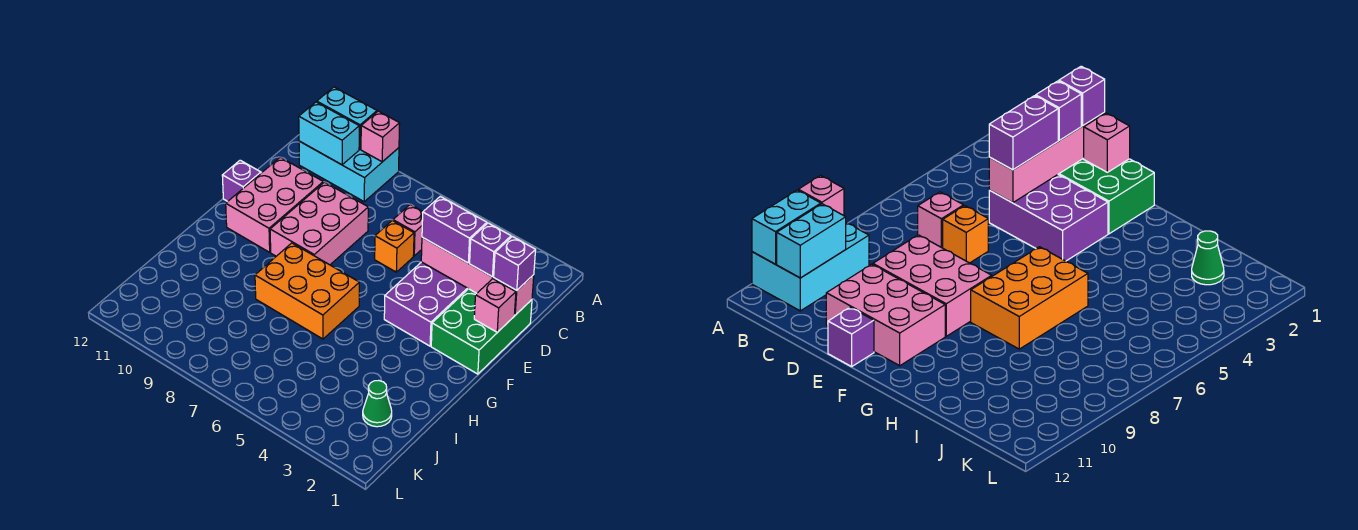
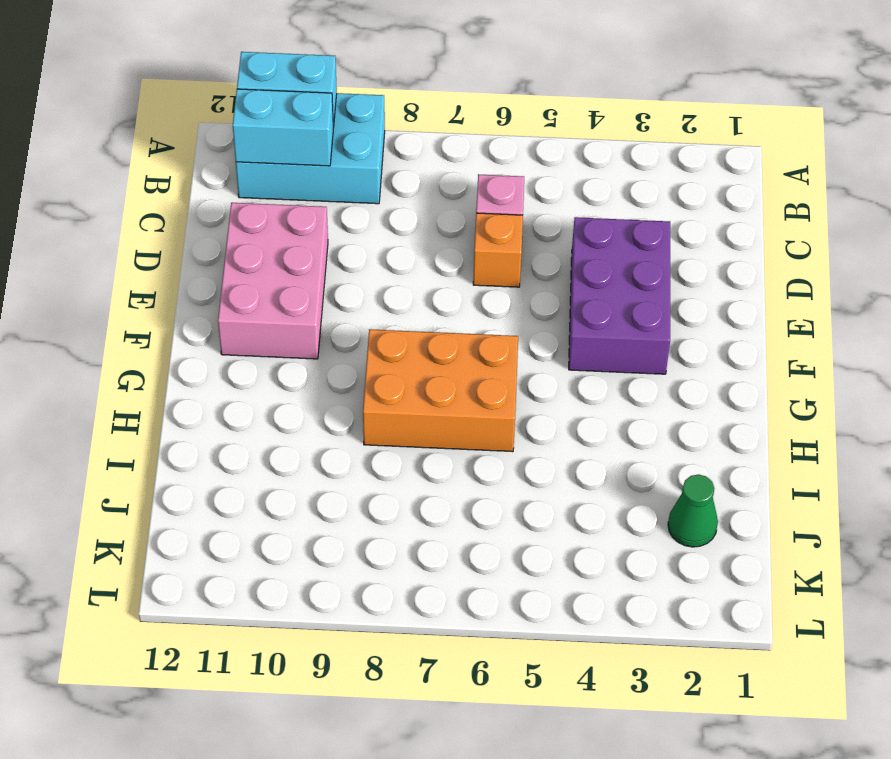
none -> green brick D1:F2 level 1
none -> pink brick D8:F9 level 1
none -> purple brick E12 level 1

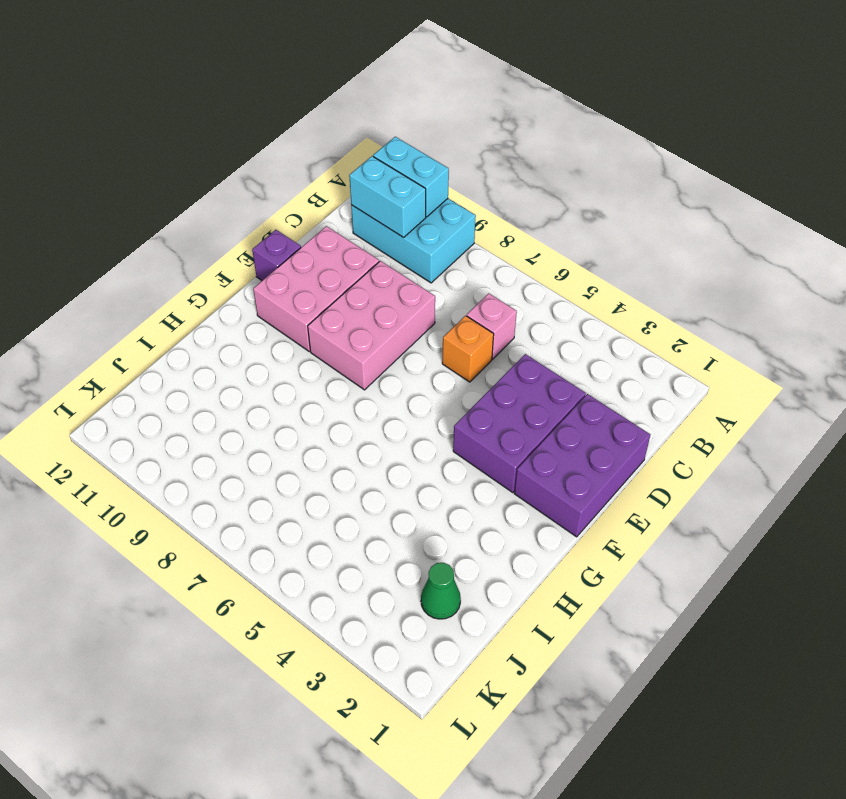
purple brick D1:F2 level 1 -> green brick D1:F2 level 1
none -> orange brick G6:H8 level 1
none -> pink brick A9 level 2
none -> pink brick D1:D4 level 2

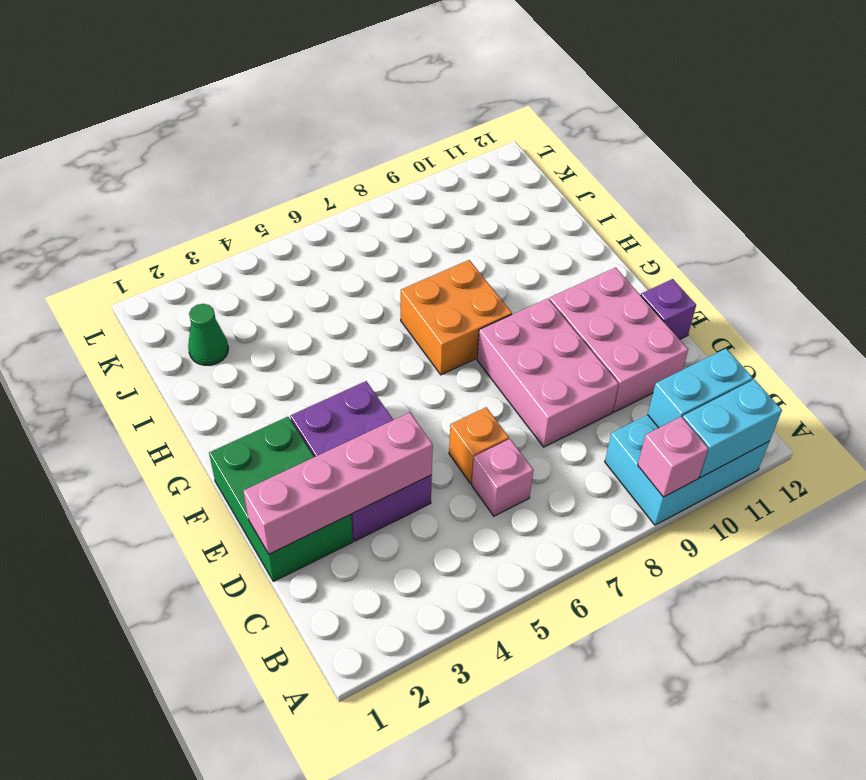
orange brick G7:H8 level 1 -> orange brick G6:H8 level 1
none -> pink brick E1 level 2
none -> purple brick D1 level 3
none -> purple brick D2 level 3

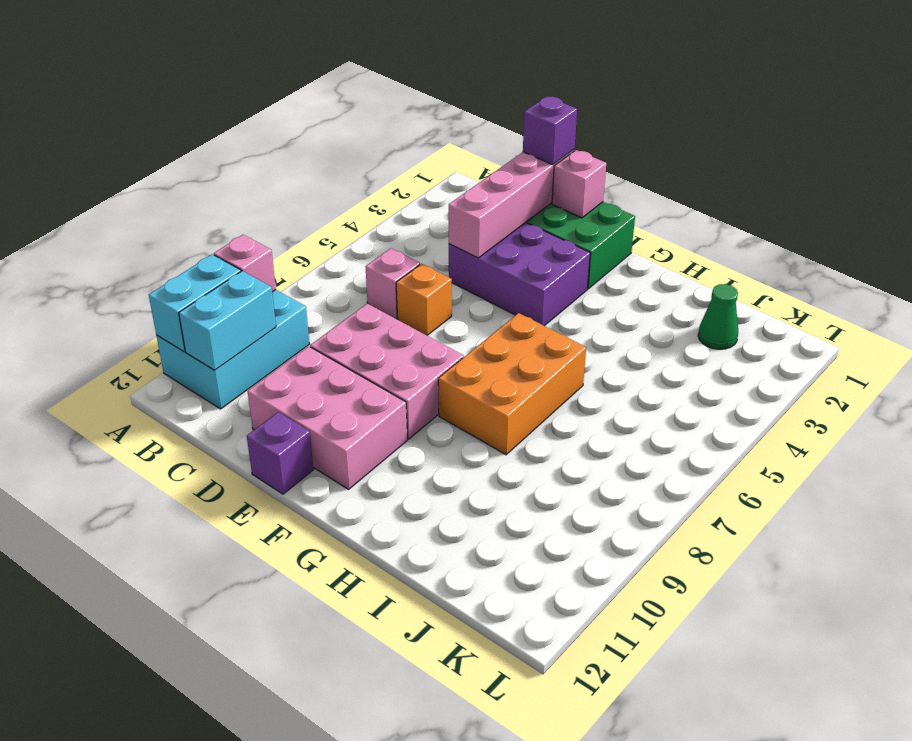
none -> purple brick D2 level 3
none -> purple brick D3:D4 level 3

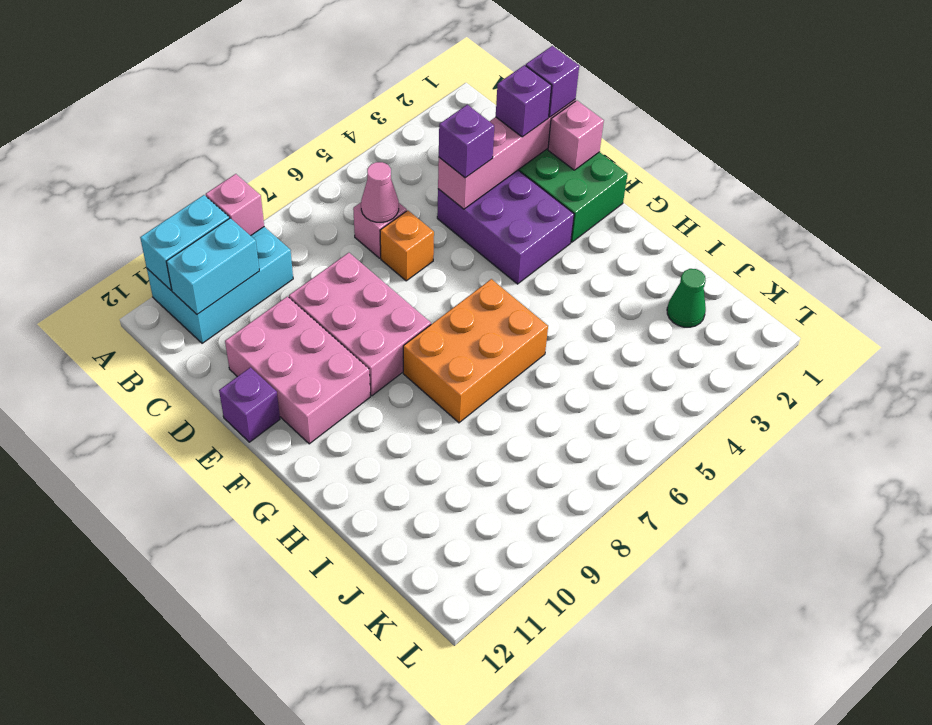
pink cone C6 level 2 -> none
purple brick D4 level 3 -> purple brick D3:D4 level 3

